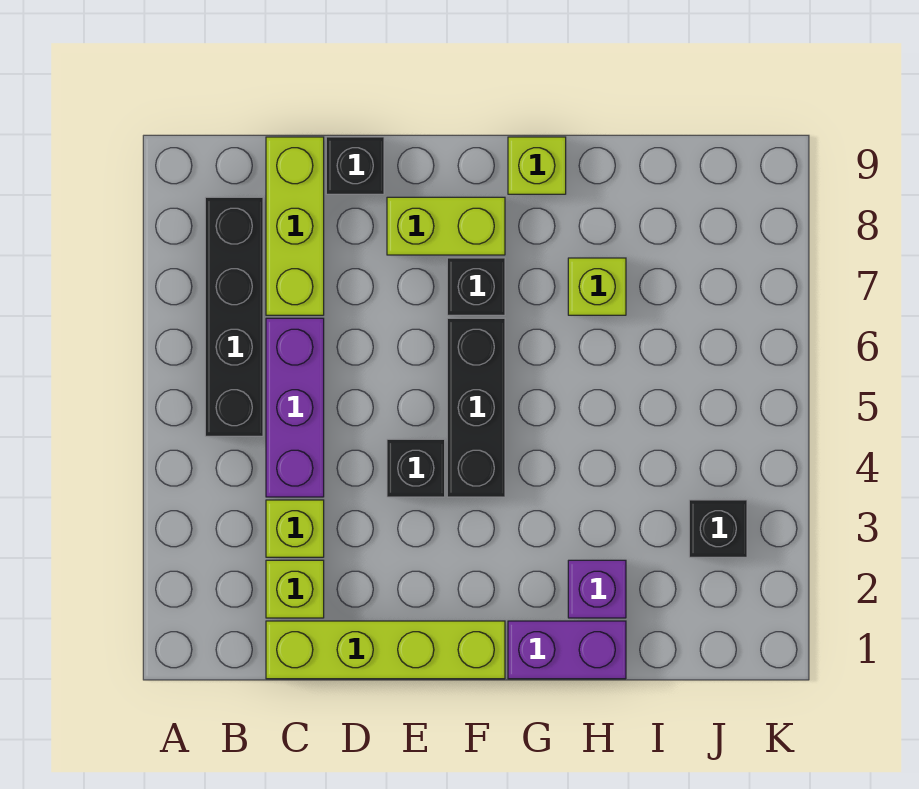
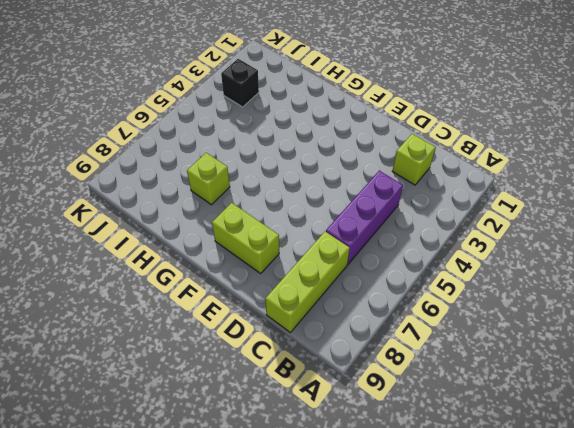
none -> black brick B5:B8 level 1
none -> lime brick C1:F1 level 1
none -> lime brick C3 level 1

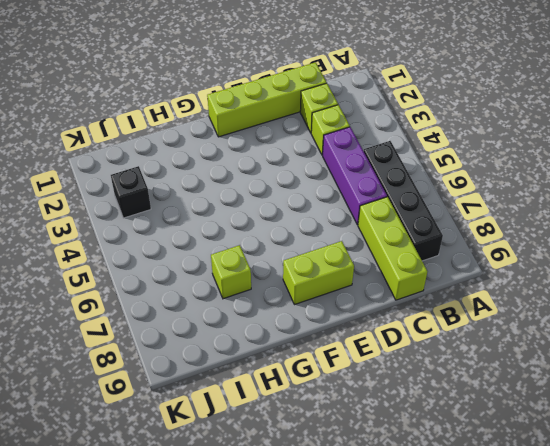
none -> black brick D9 level 1
none -> black brick E4 level 1
none -> black brick F4:F6 level 1

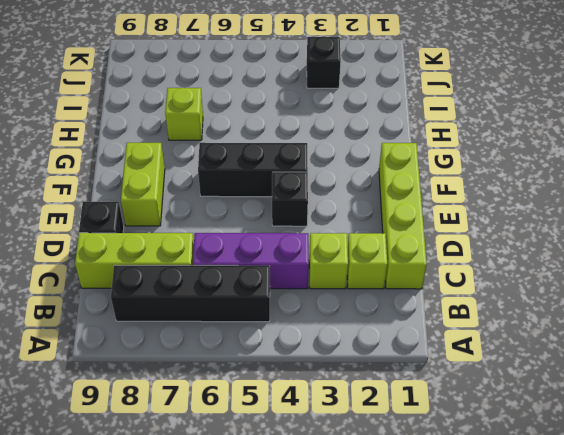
none -> black brick F7 level 1
none -> purple brick G1:H1 level 1
none -> lime brick G9 level 1

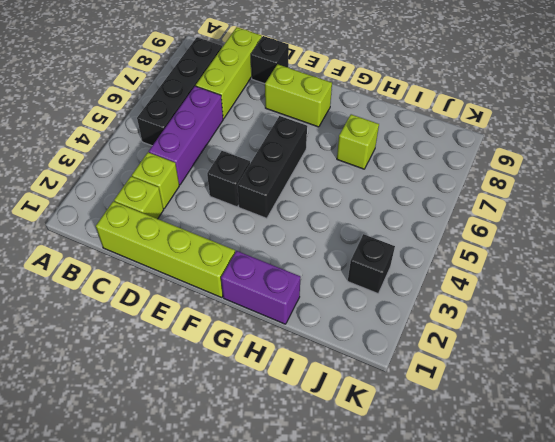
none -> black brick F7 level 1
none -> lime brick G9 level 1
none -> purple brick H2 level 1

